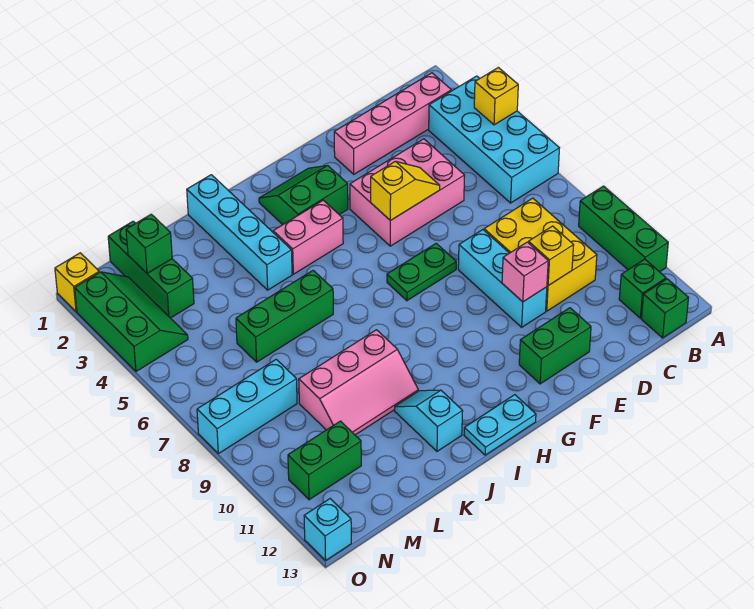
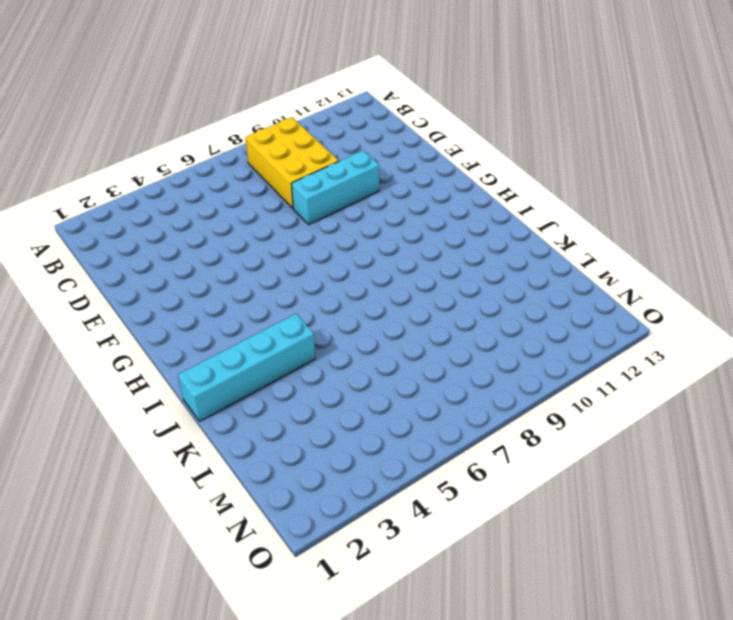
yellow brick B8:D9 level 1 -> yellow brick C8:D10 level 1
none -> cyan brick A3:B6 level 1
none -> green brick A9:A11 level 1
none -> pink brick B2:E2 level 1

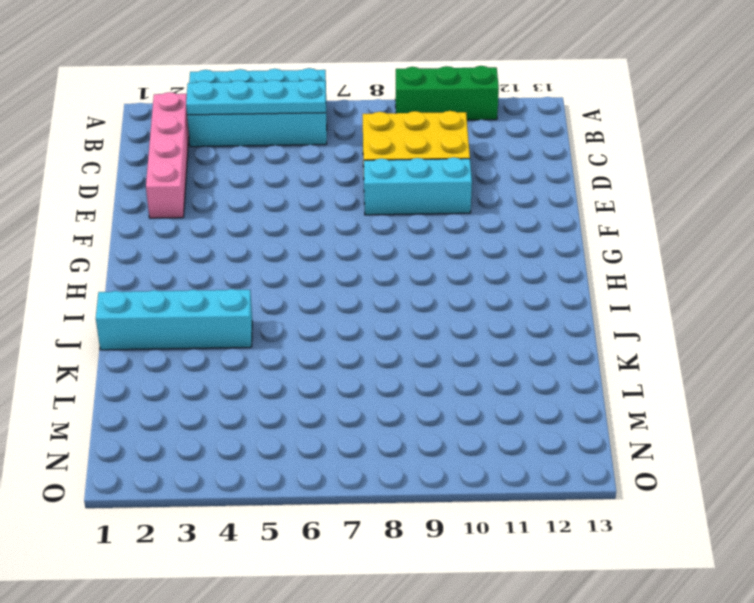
cyan plate B3:B6 level 2 -> none
none -> green brick B12 level 1
none -> green brick B13 level 1
none -> pink brick D4:F5 level 1

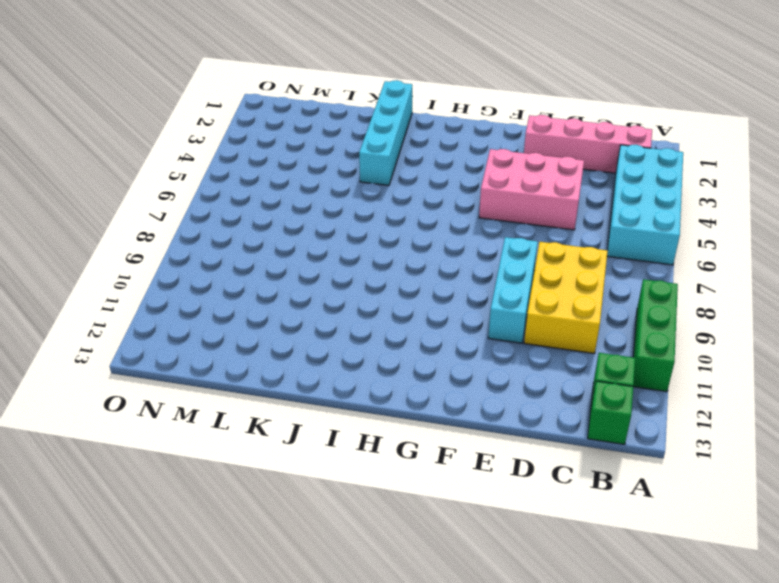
none -> green brick E12:F12 level 1
none -> green plate F7:G7 level 1
none -> green slope G2:H3 level 1 top 3

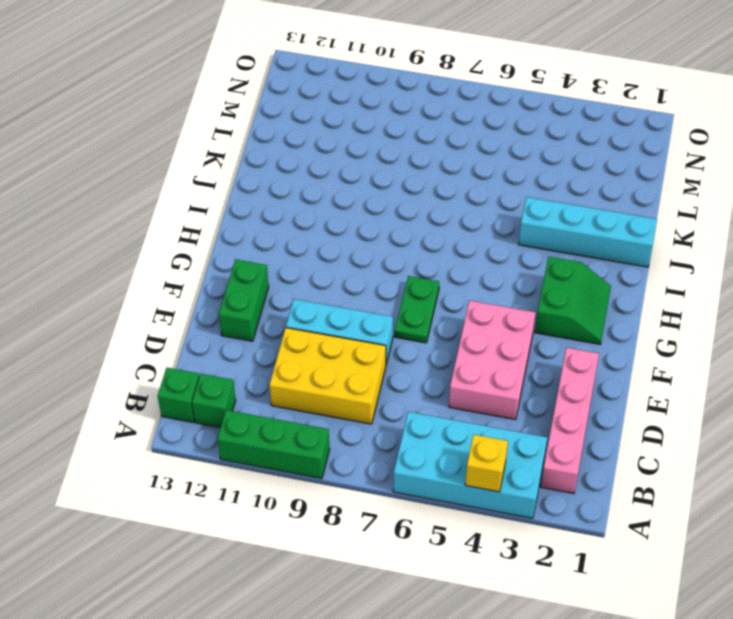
none -> pink brick H4:I4 level 1
none -> cyan plate H13:I13 level 1
none -> green brick J6:L6 level 1

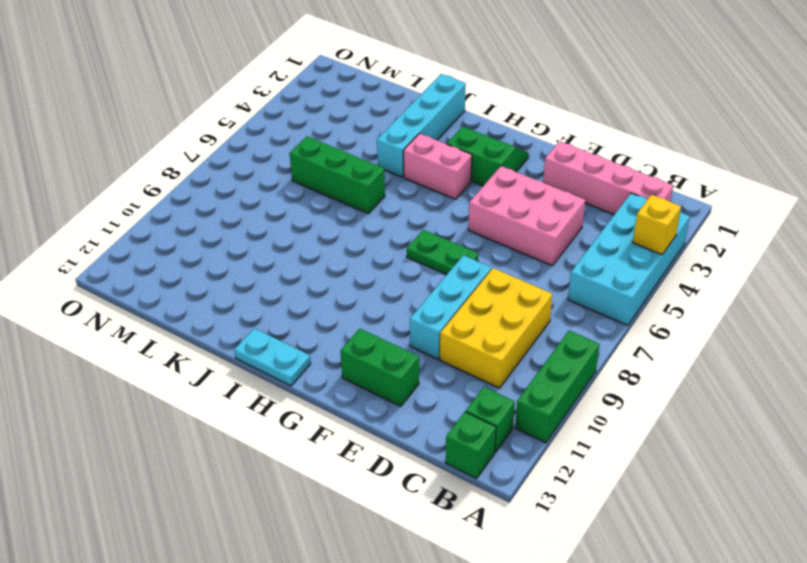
none -> pink slope J9:L10 level 1 top 9
none -> cyan slope J11:J12 level 1 top 12
none -> green brick M1:M3 level 1

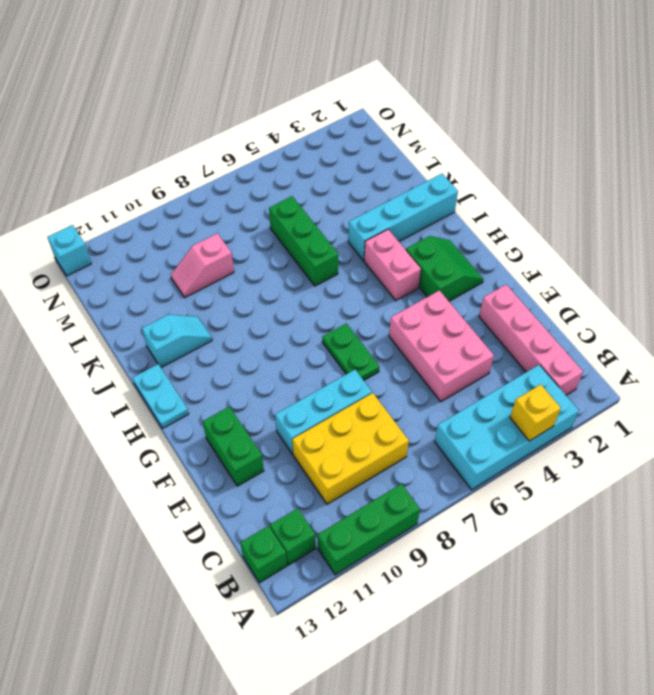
pink slope L9:L10 level 1 top 9 -> pink slope J9:L10 level 1 top 9
none -> green brick M1:M3 level 1
none -> cyan brick M8:O8 level 1
none -> green brick M11:N11 level 1

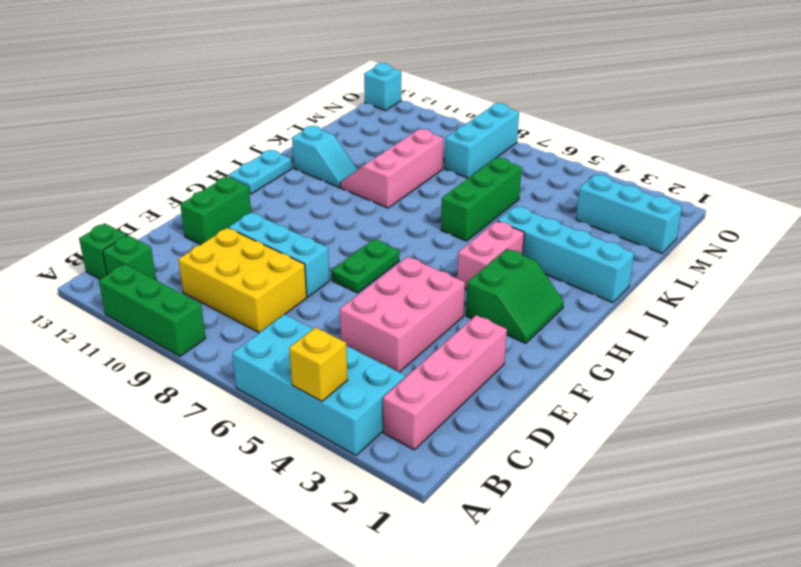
cyan brick M1:M3 level 1 -> green brick M1:M3 level 1
none -> green brick M11:N11 level 1
none -> green slope N2:O4 level 1 top O
none -> yellow brick O1 level 1

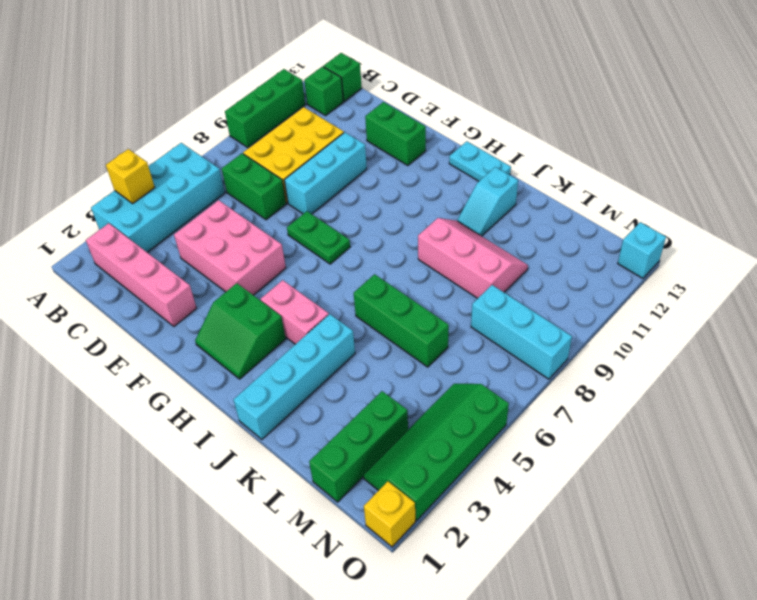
green brick C7:D7 level 1 -> green brick M11:N11 level 1
green slope N2:O5 level 1 top O -> green slope N2:O4 level 1 top O
none -> yellow brick D10 level 2
none -> yellow slope E5:F5 level 2 top F
none -> pink brick E10 level 2

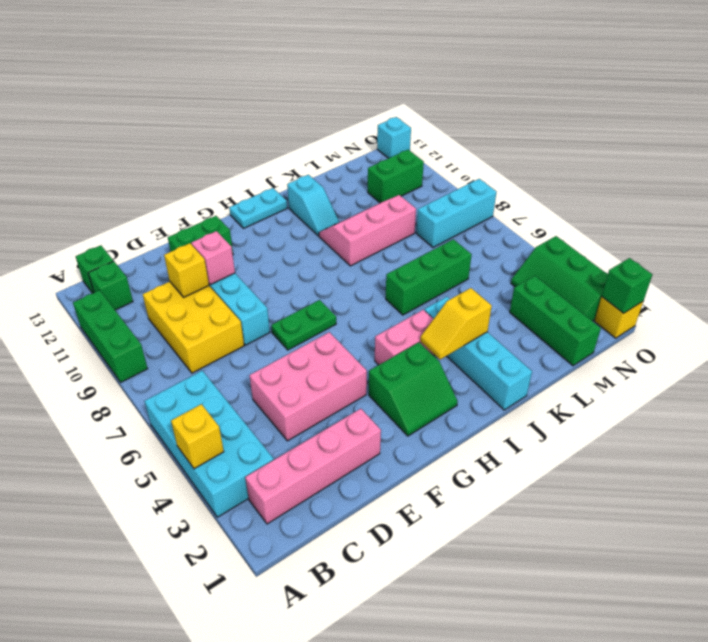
yellow slope I3:J3 level 2 top J -> yellow slope E5:F5 level 2 top F
green brick O1 level 2 -> green brick M2 level 2

